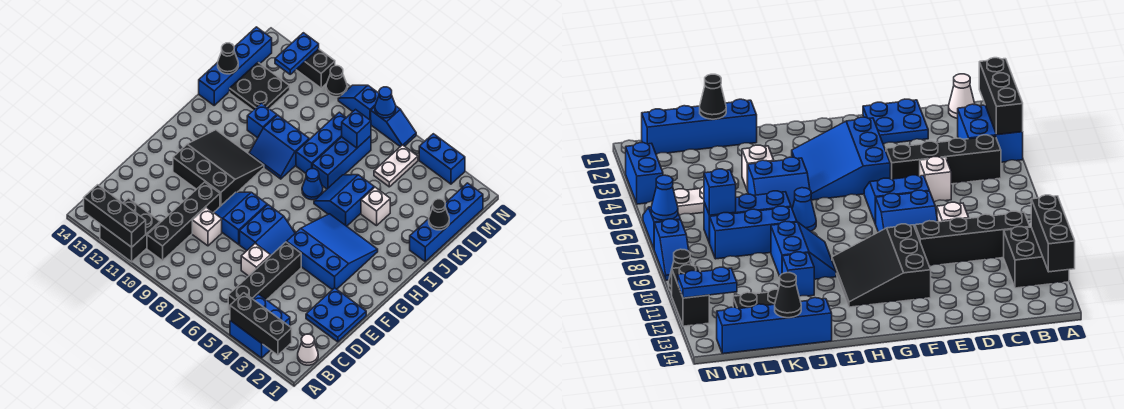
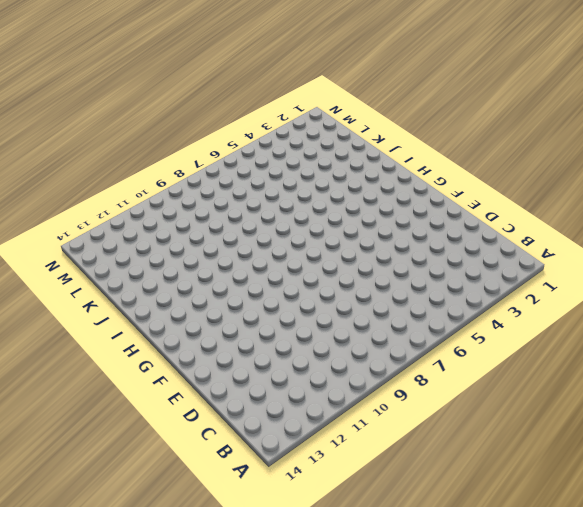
none -> blue brick A3:B4 level 1
none -> black brick A11:B12 level 1
none -> white cone B1 level 1
none -> black brick B5:E5 level 1

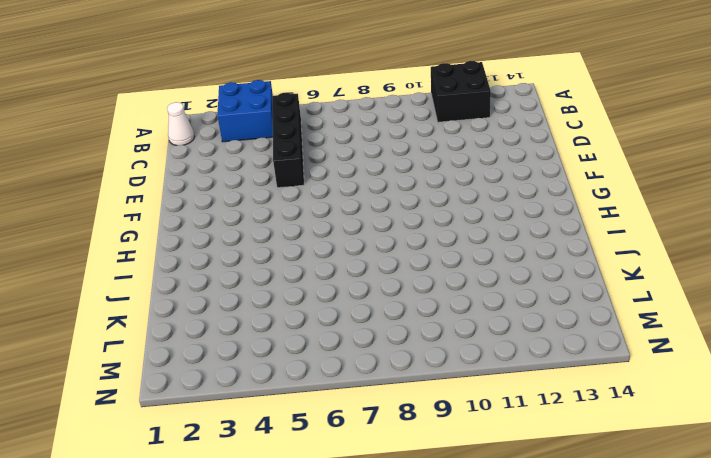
none -> black brick B10:E10 level 1
none -> blue plate D1:E2 level 1
none -> white brick D6 level 1
none -> white brick D9 level 1

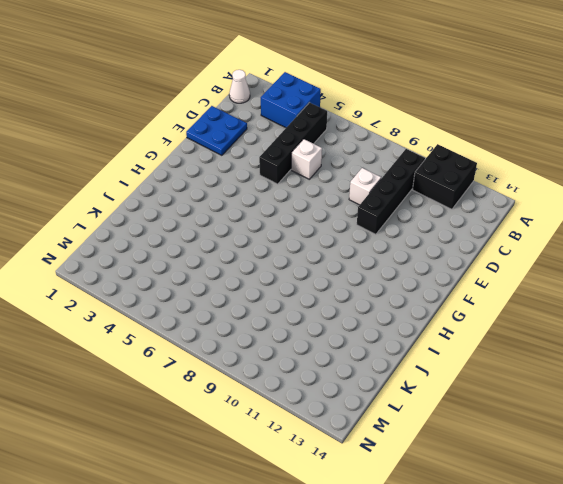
none -> blue slope E6:F7 level 1 top 7
none -> blue slope E8:F9 level 1 top 8
none -> blue slope F3:H5 level 1 top F
none -> black slope F10:H12 level 1 top F

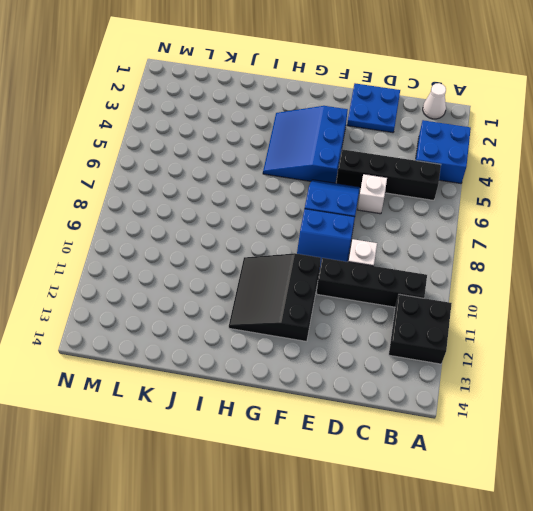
none -> blue slope I5:J6 level 1 top 5
none -> blue cone I7 level 1
none -> blue slope I9:J10 level 1 top J
none -> blue brick J1:M1 level 1

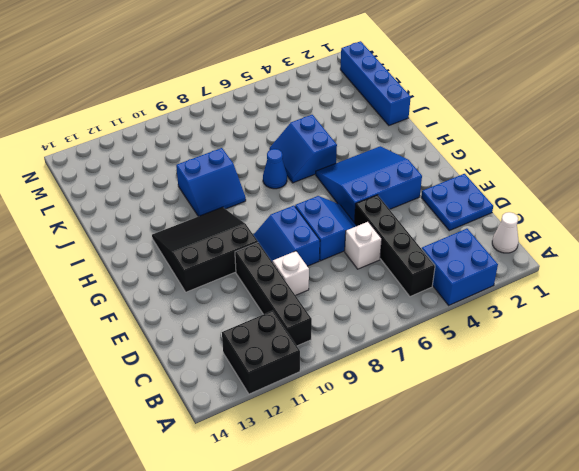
none -> white brick J4 level 1
none -> blue brick J7:L7 level 1
none -> blue brick J8:L8 level 1
none -> blue brick J11 level 1

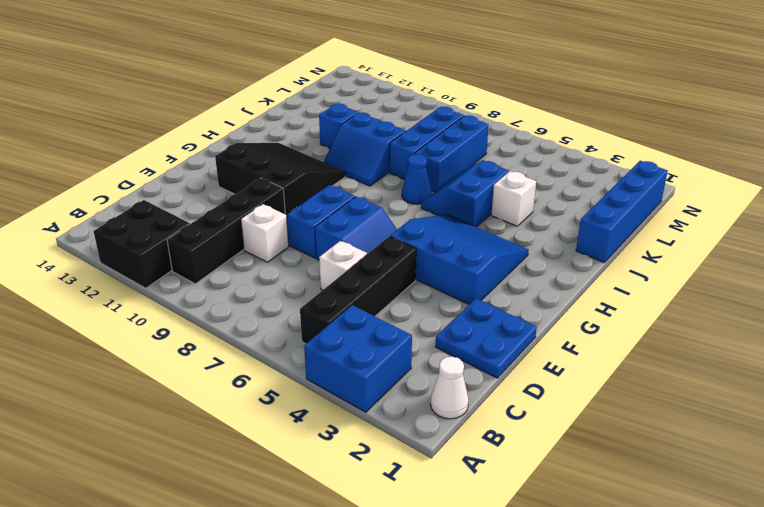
none -> blue brick J14:M14 level 1
none -> black plate K12:L13 level 1
none -> white plate L5:M5 level 1
none -> blue brick N3:N4 level 1

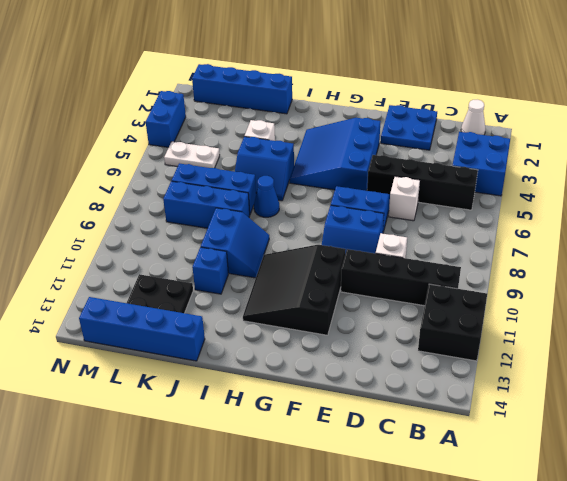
none -> blue slope N6:N7 level 1 top 7
none -> blue slope N8:N9 level 1 top 8
none -> black cone N10 level 1
none -> black brick N11:N12 level 1

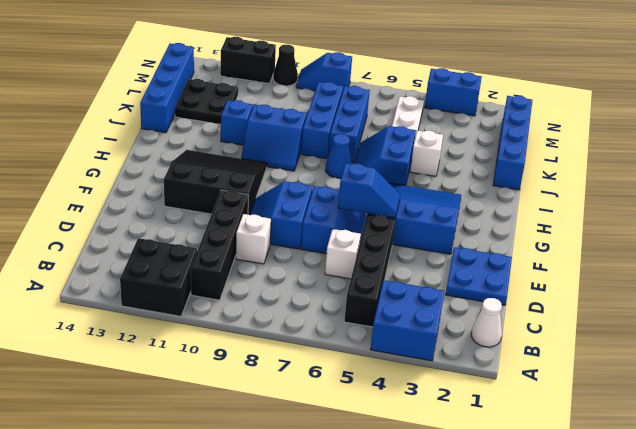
blue slope F5:F6 level 2 top 6 -> blue slope N6:N7 level 1 top 7
none -> black brick A2:A4 level 2
none -> black brick A11:A13 level 2
none -> black cone K1 level 2
none -> black cone K14 level 2

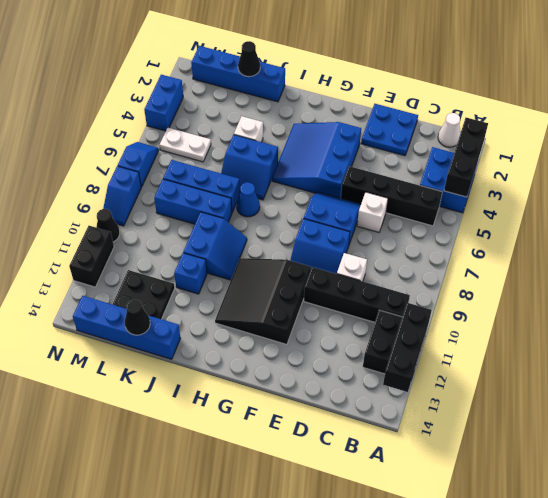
none -> blue brick L7 level 2
none -> blue plate M12:N12 level 2
none -> blue cone N7 level 2

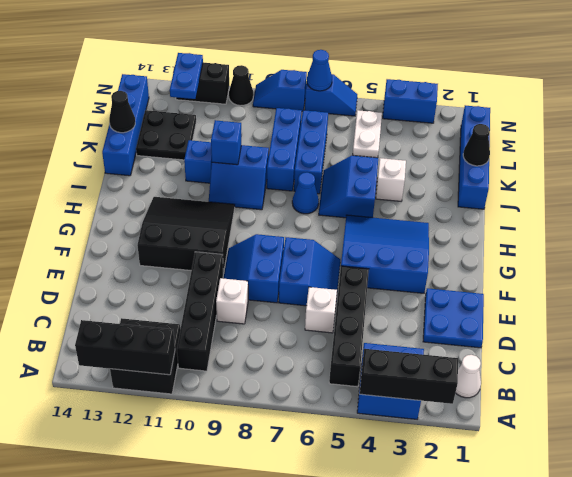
blue brick J10 level 2 -> blue brick L7 level 2

